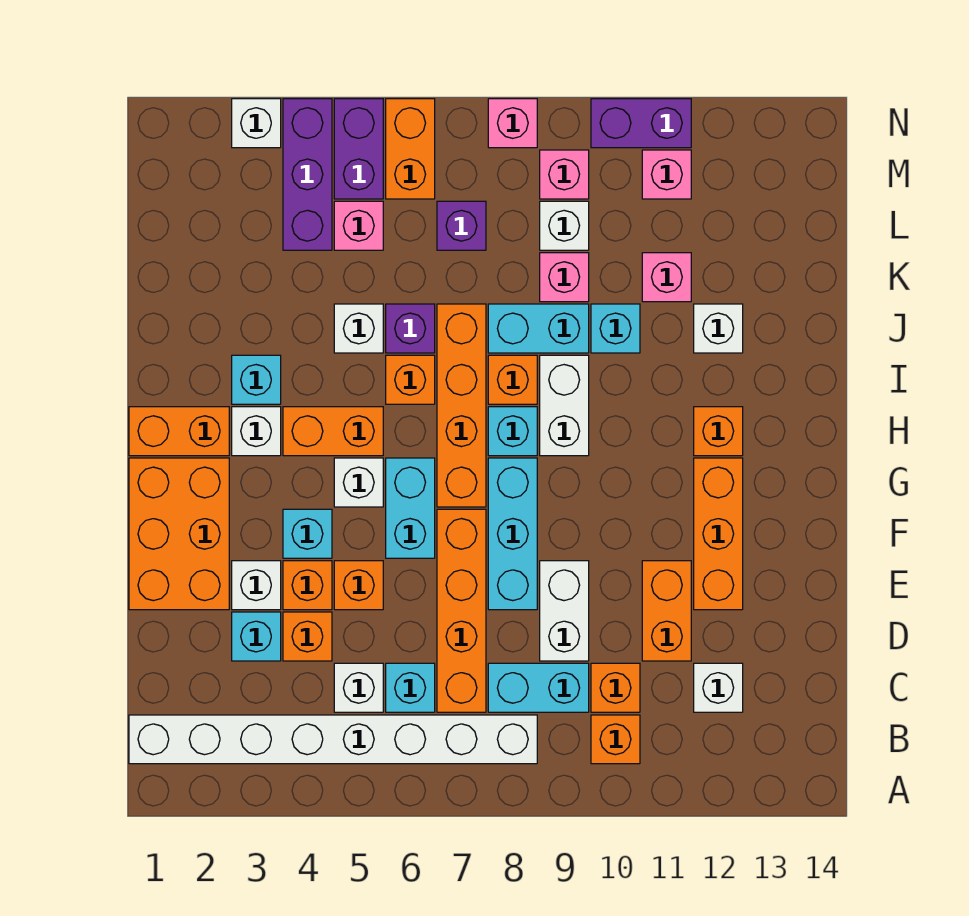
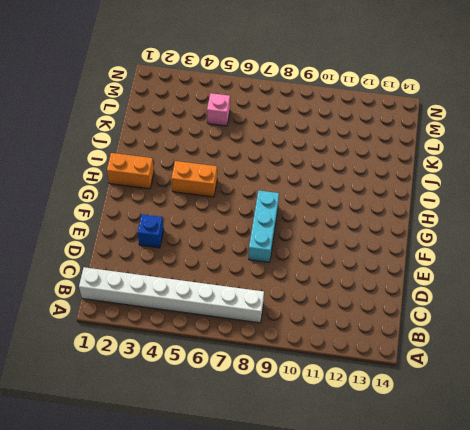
blue brick E3 level 1 -> white brick E3 level 1
none -> orange brick B10 level 1
none -> white brick C5 level 1
none -> cyan brick C6 level 1
none -> orange brick C7:F7 level 1

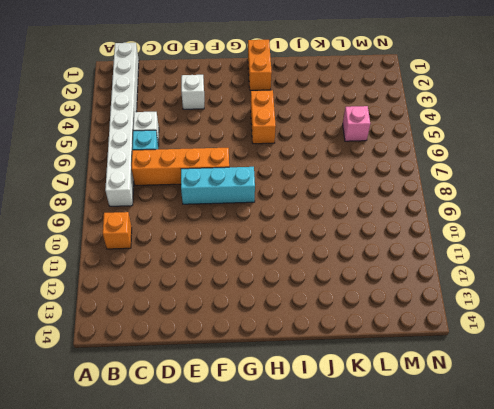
none -> cyan brick C8:C9 level 1
none -> orange brick C10 level 1
none -> white brick C12 level 1
none -> cyan brick D3 level 1

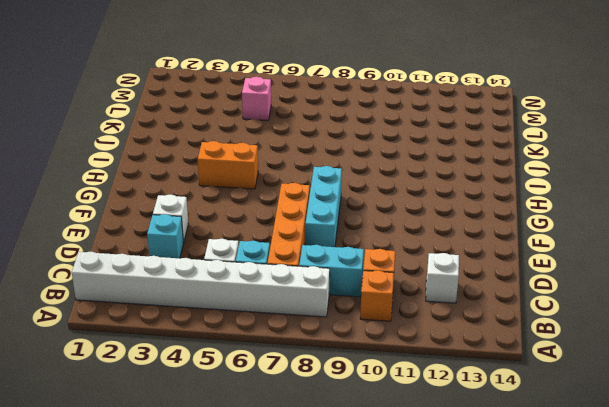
none -> orange brick D4 level 1
none -> white brick D9:E9 level 1
none -> orange brick D11:E11 level 1
none -> orange brick E1:G2 level 1

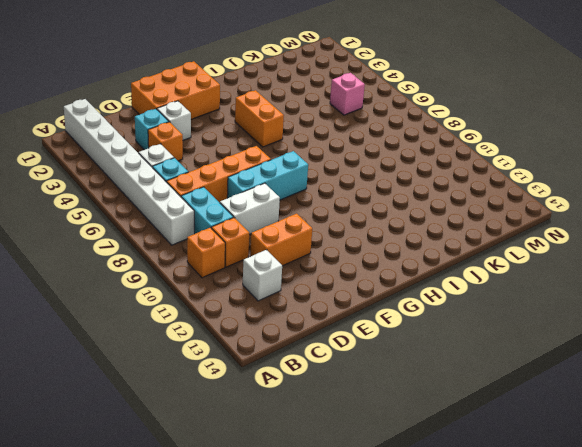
none -> orange brick E4 level 1
none -> orange brick E5 level 1
none -> orange brick E12:G12 level 1
none -> cyan brick F4 level 1

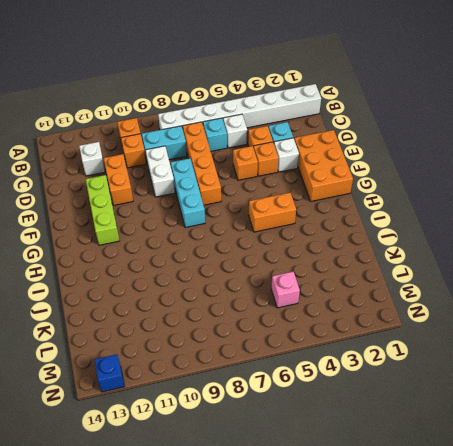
lime brick E12:G12 level 1 -> orange brick E12:G12 level 1
blue brick N13 level 1 -> none
none -> cyan brick F4 level 1
none -> cyan brick F6:G6 level 1
none -> white brick G5 level 1
none -> orange brick G7:J7 level 1

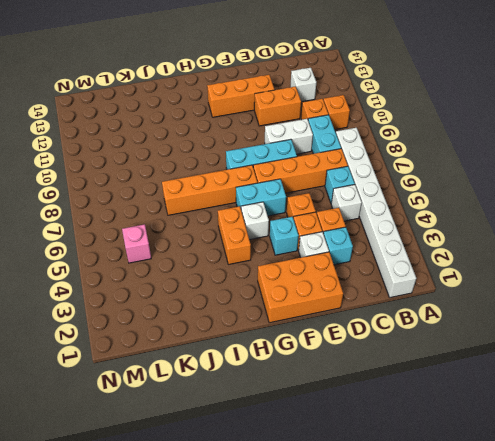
none -> orange brick H1:H2 level 1
none -> white brick H3 level 1
none -> cyan brick H8 level 1
none -> white brick H9:I9 level 1

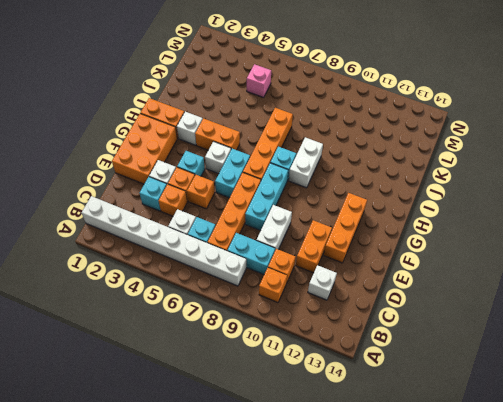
none -> orange brick H12 level 1
none -> cyan brick I3 level 1
none -> orange brick I6 level 1
none -> orange brick I8 level 1

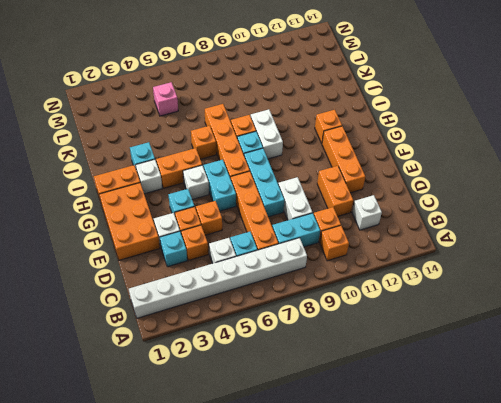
none -> white brick J5 level 1
none -> purple brick J6 level 1
none -> cyan brick J8:J9 level 1
none -> cyan brick J10 level 1

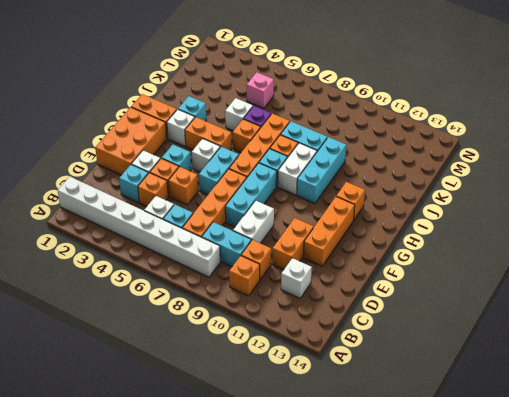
cyan brick H10:J10 level 1 -> cyan brick J10 level 1
none -> white brick J12 level 1
none -> pink brick K9 level 1
none -> pink brick K11 level 1
none -> purple brick L4:N4 level 1

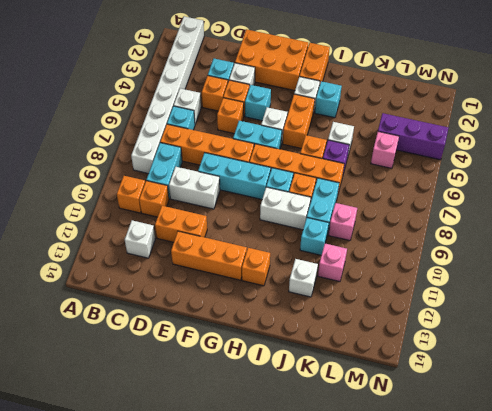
none -> purple brick L7 level 1
none -> white brick L9 level 1
none -> purple brick M5:N5 level 1
none -> orange brick M6:N6 level 1

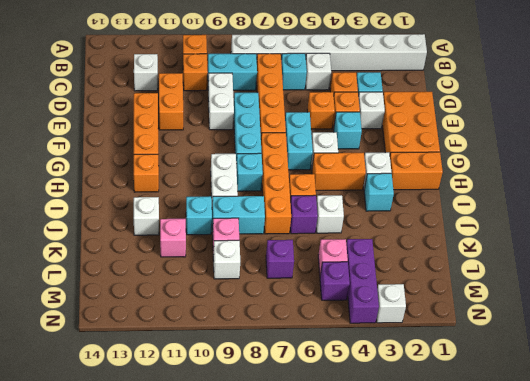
purple brick M5 level 1 -> purple brick M5:N5 level 1
none -> orange brick I8 level 1
none -> orange brick M6:N6 level 1
none -> pink brick M9 level 1
none -> pink brick M11 level 1

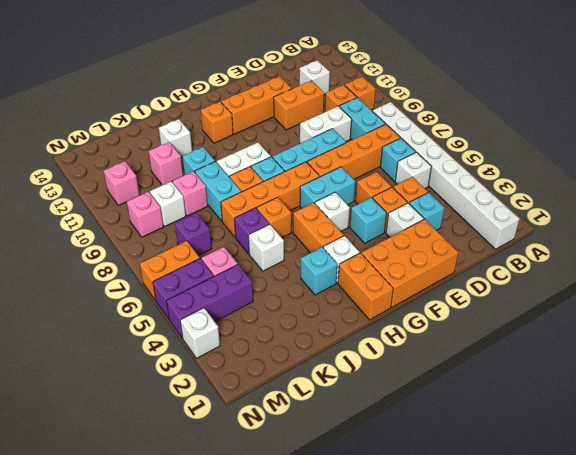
none -> pink brick N8 level 1
none -> purple brick N10:N11 level 1

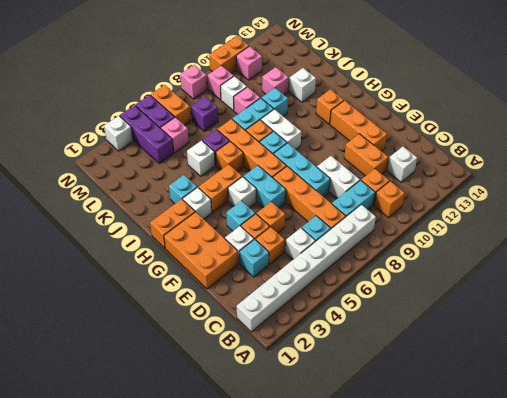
orange brick N10:N11 level 1 -> purple brick N10:N11 level 1

